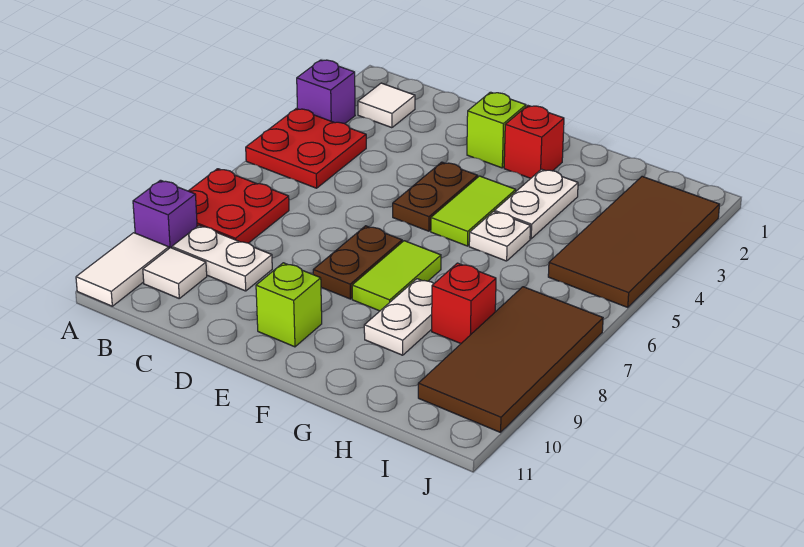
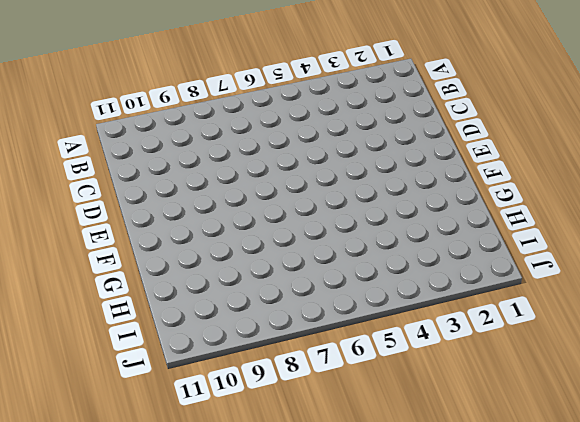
none -> purple brick A3 level 1
none -> red plate A4:B5 level 1
none -> red plate A7:B8 level 1

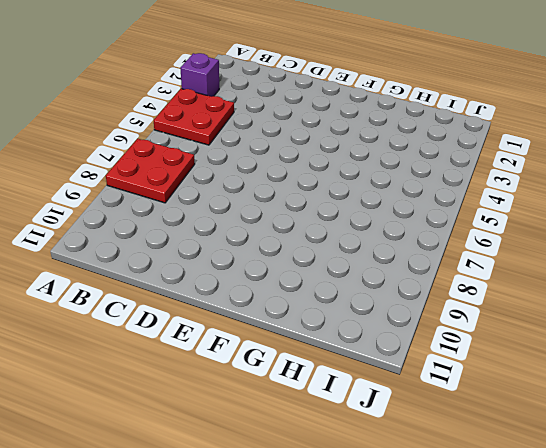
none -> purple brick A9 level 1
none -> white tile A10:A11 level 1
none -> white tile B2 level 1

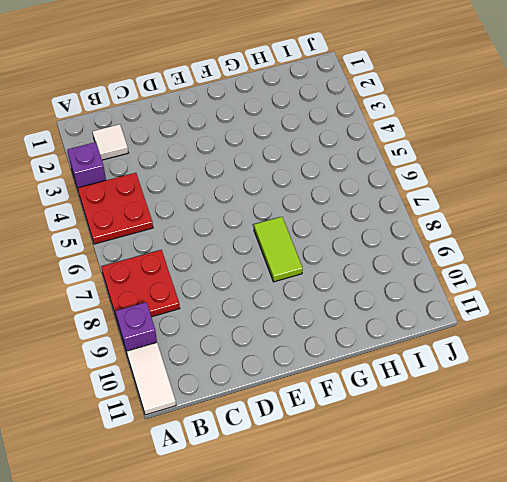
none -> white plate B9:C9 level 1
none -> white tile B10 level 1
none -> lime brick E2 level 1

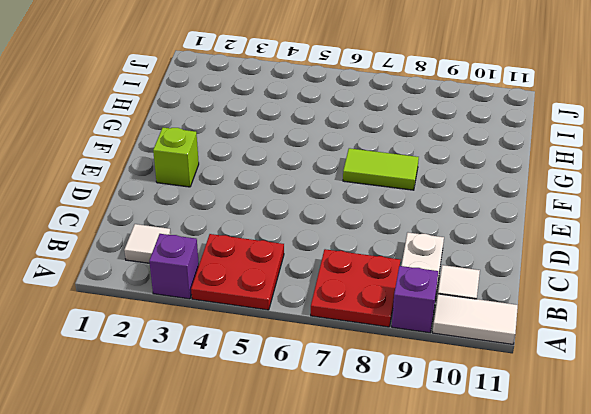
none -> brown plate E4:E5 level 1
none -> brown plate E7:E8 level 1
none -> lime brick E10 level 1

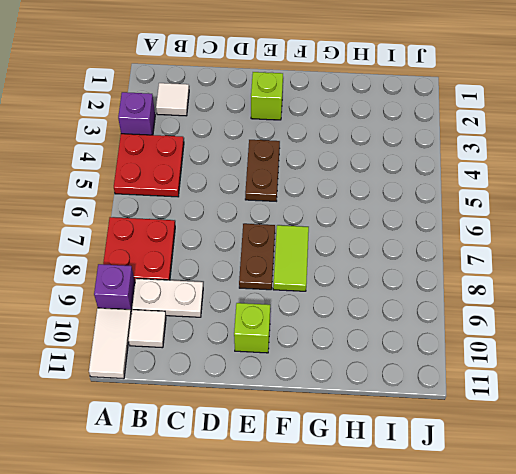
none -> red brick F2 level 1
none -> lime tile F4:F5 level 1
none -> white plate G3:G4 level 1

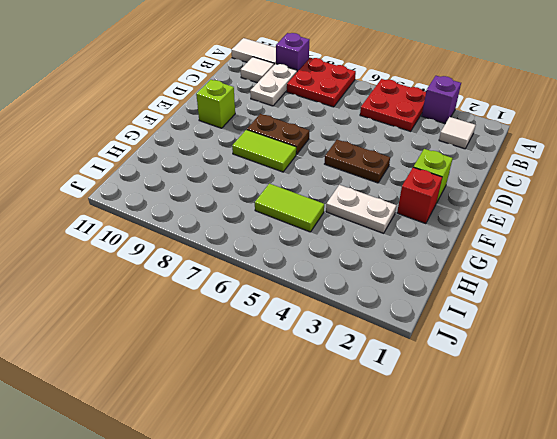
lime tile H5:H6 level 1 -> lime tile F4:F5 level 1
none -> white plate G5 level 1
none -> white plate G8:G9 level 1
none -> red brick H8 level 1

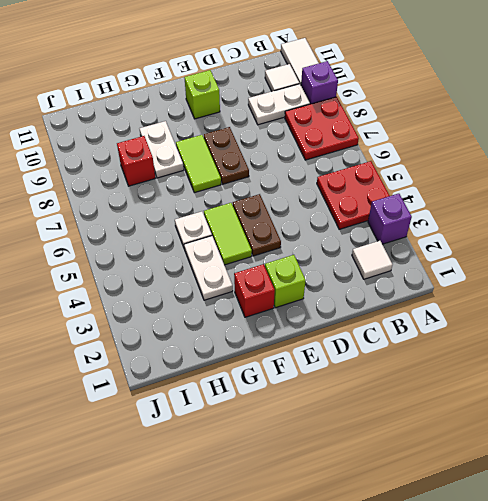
none -> brown tile I2:J5 level 1
none -> brown tile I7:J10 level 1

